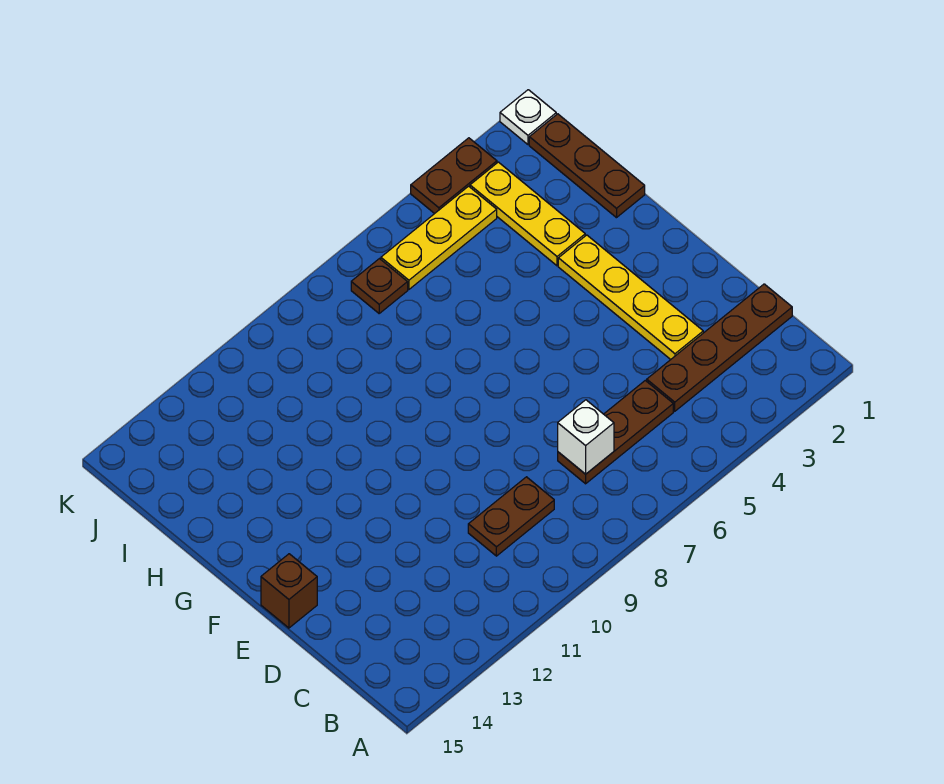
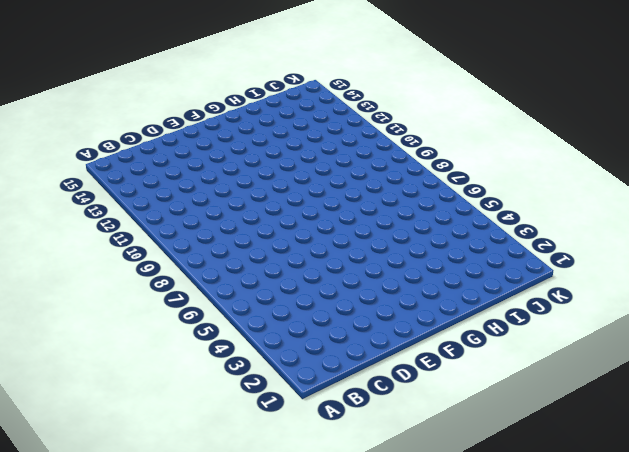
none -> brown plate C1:C4 level 1
none -> brown plate C5:C7 level 1
none -> brown plate C9:C10 level 1

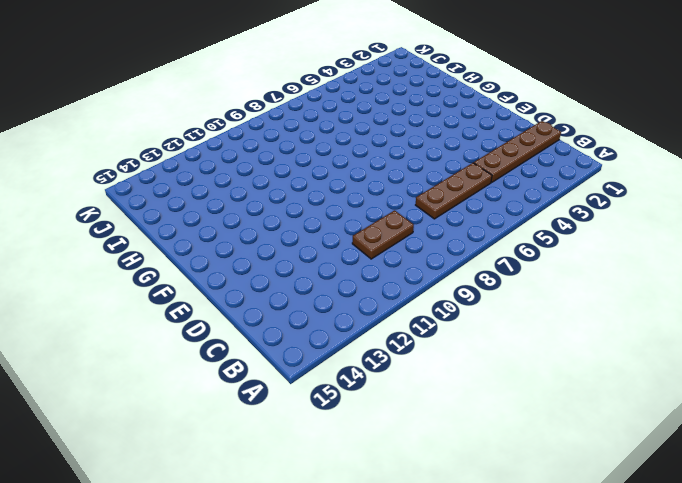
none -> yellow plate D3:G3 level 1
none -> brown brick E15 level 1
none -> brown plate H1:J1 level 1

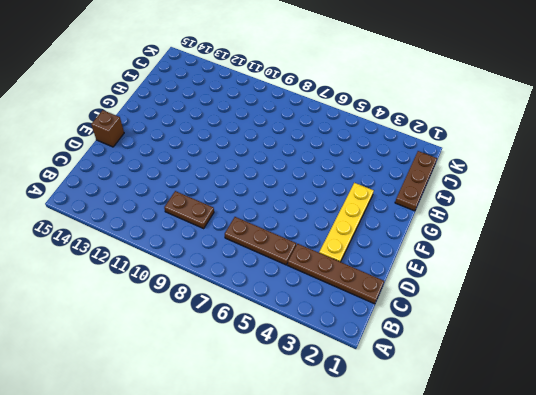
none -> yellow plate H3:J3 level 1
none -> yellow plate J4:J6 level 1
none -> brown plate J7 level 1

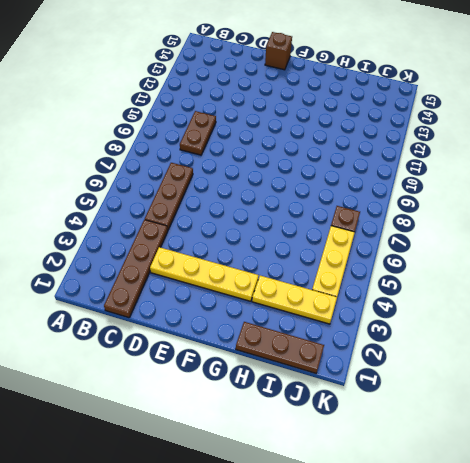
none -> white plate K1 level 1
none -> brown plate K3:K4 level 1
none -> white brick C7 level 2

